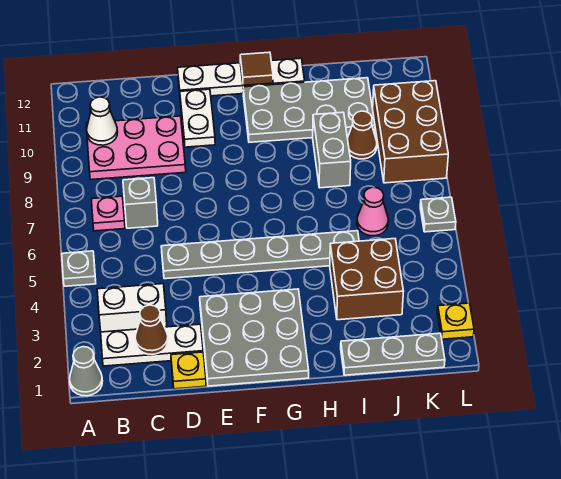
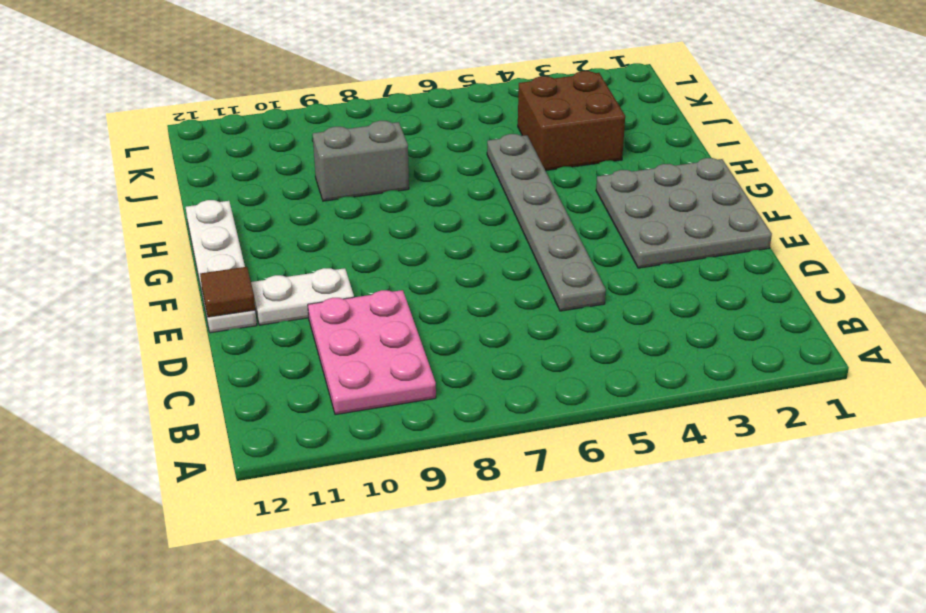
brown tile E12 level 2 -> brown tile G12 level 2
none -> grey cone A1 level 1
none -> grey plate A5 level 1
none -> white plate B2:D2 level 1

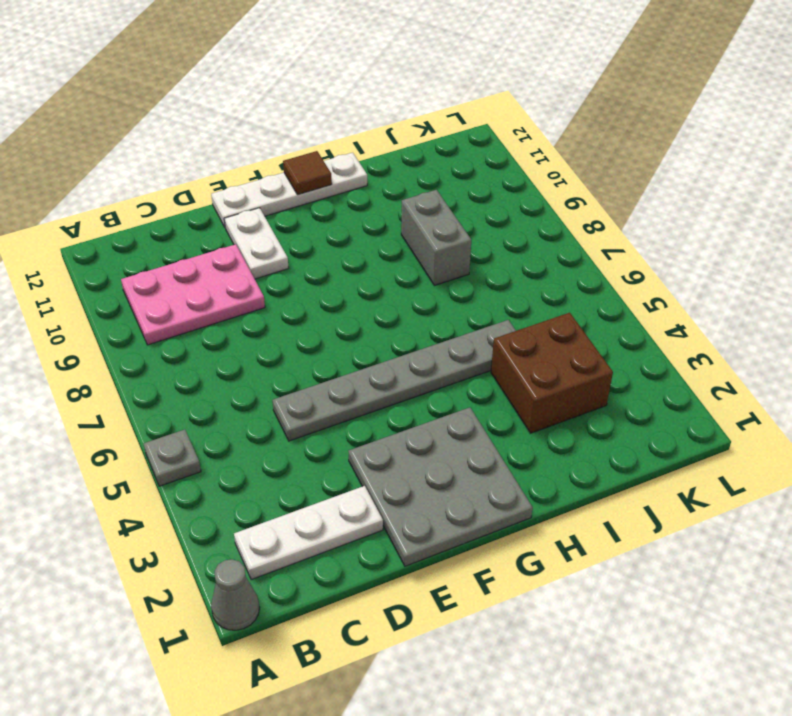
none -> white brick B3:C3 level 1
none -> pink plate B7 level 1
none -> grey brick C7 level 1

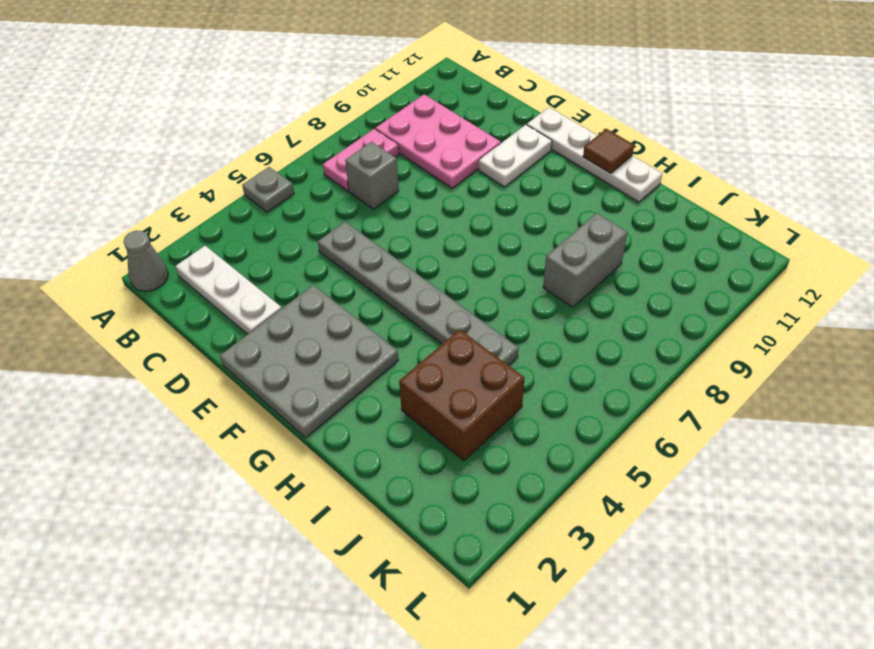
pink plate B7:B8 level 1 -> pink plate B7 level 1
none -> white brick B3:C3 level 1
none -> yellow plate D1 level 1
none -> grey plate G10:J11 level 1

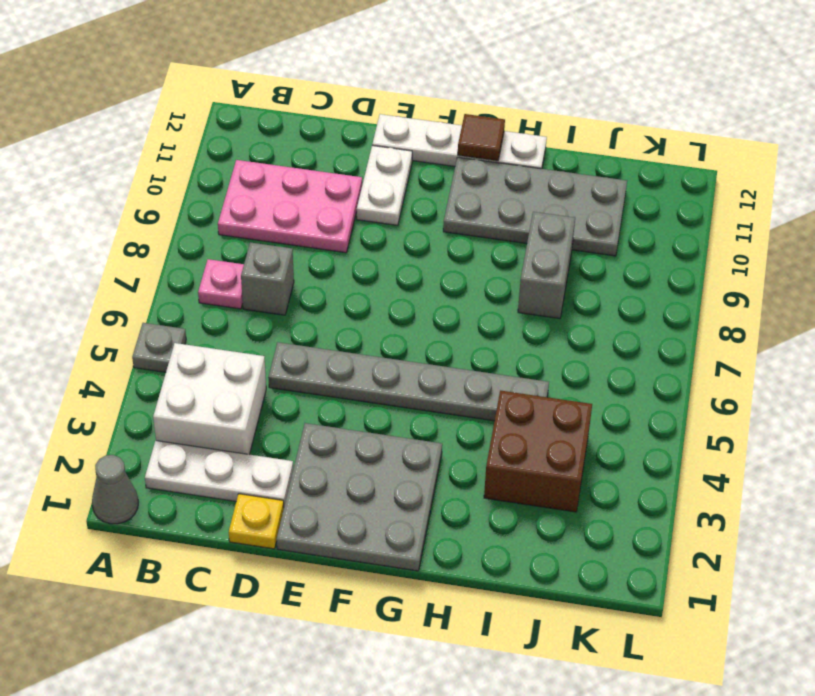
white brick B3:C4 level 1 -> white brick B3:C3 level 1
none -> grey plate I1:K1 level 1
none -> pink cone J6 level 1
none -> brown cone J9 level 1

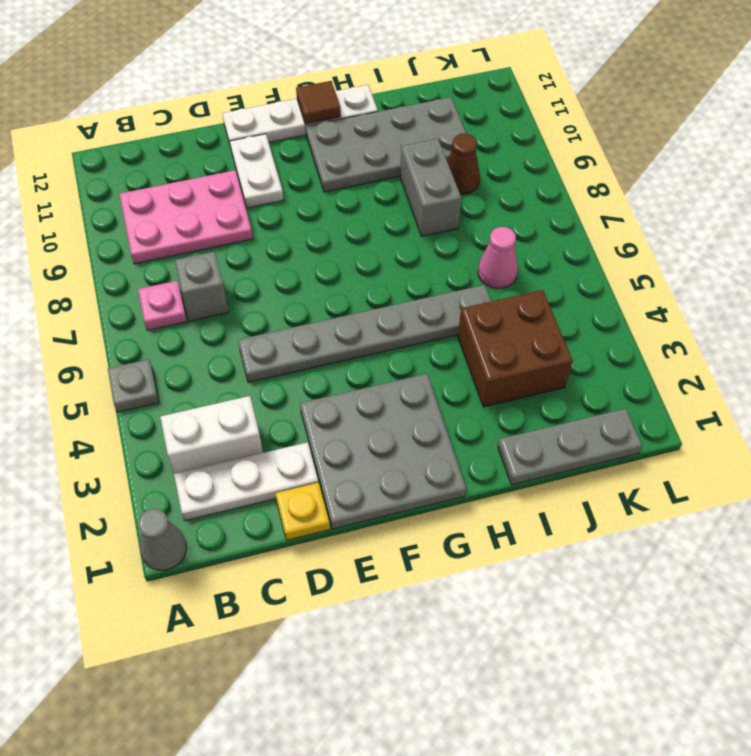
none -> brown brick K8:L10 level 1
none -> yellow plate L2 level 1
none -> grey plate L6 level 1

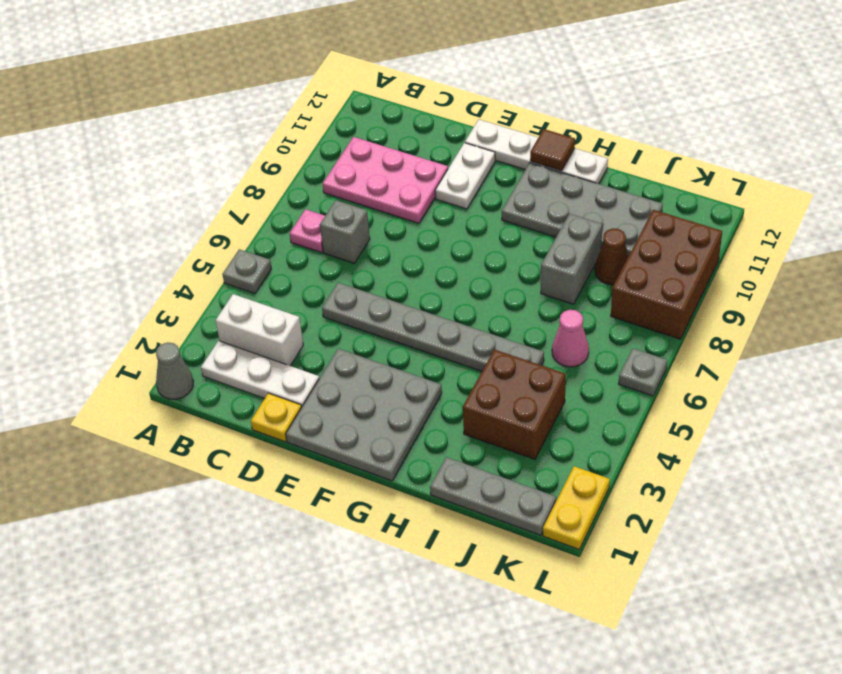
yellow plate L1:L2 level 1 -> yellow plate L2 level 1
none -> white cone B10 level 2
none -> brown cone C2 level 2

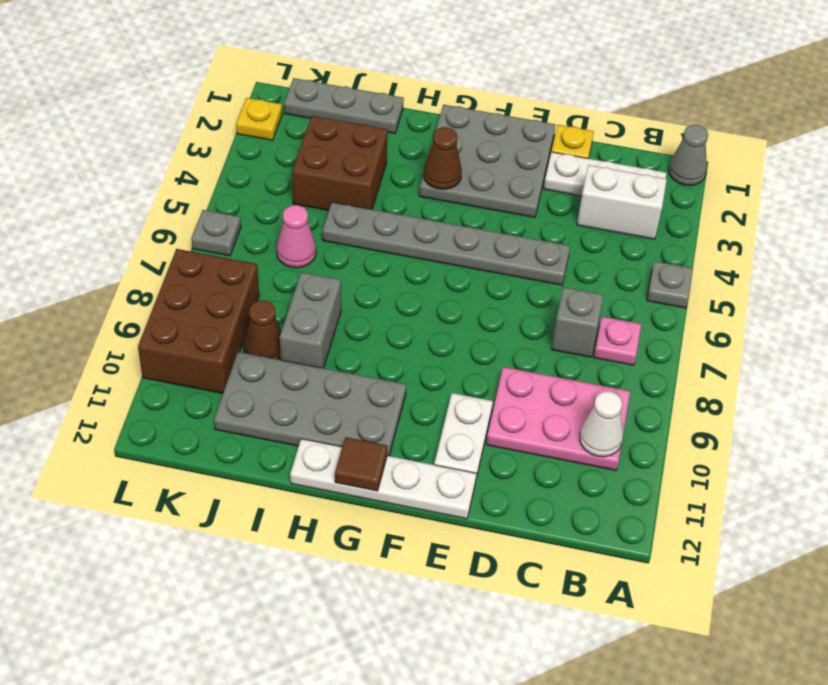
brown cone G3 level 2 -> brown cone C2 level 2

